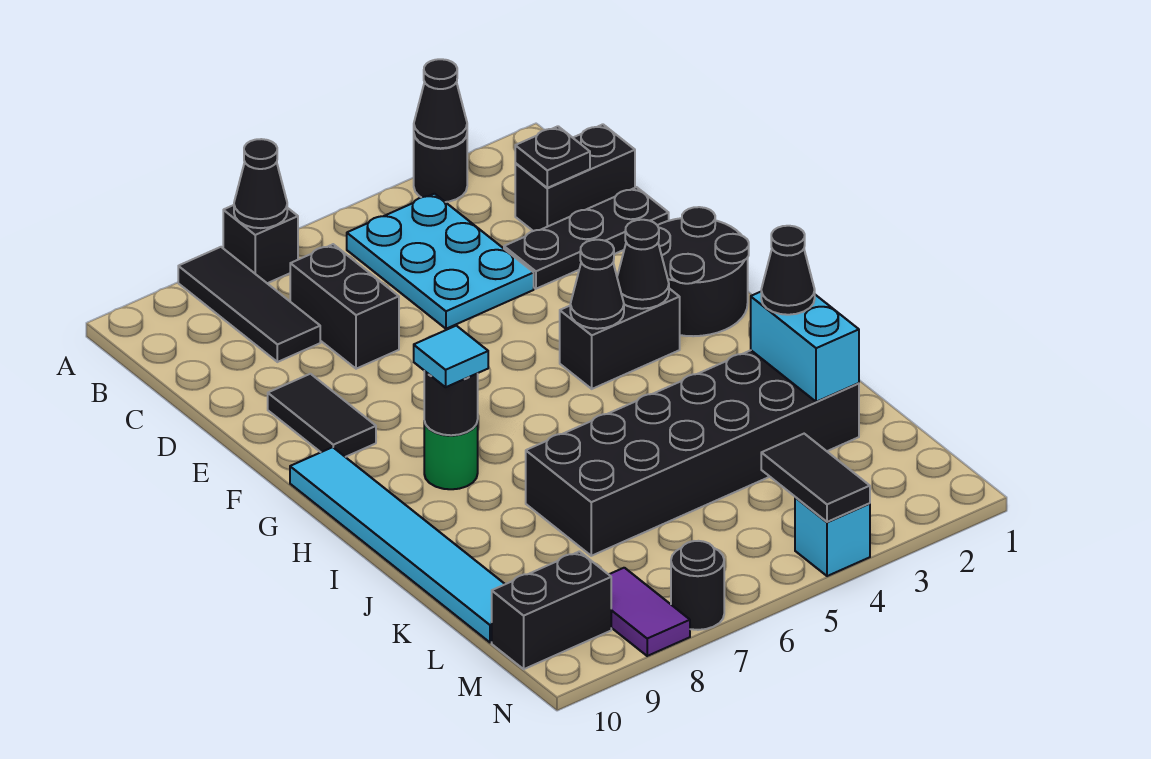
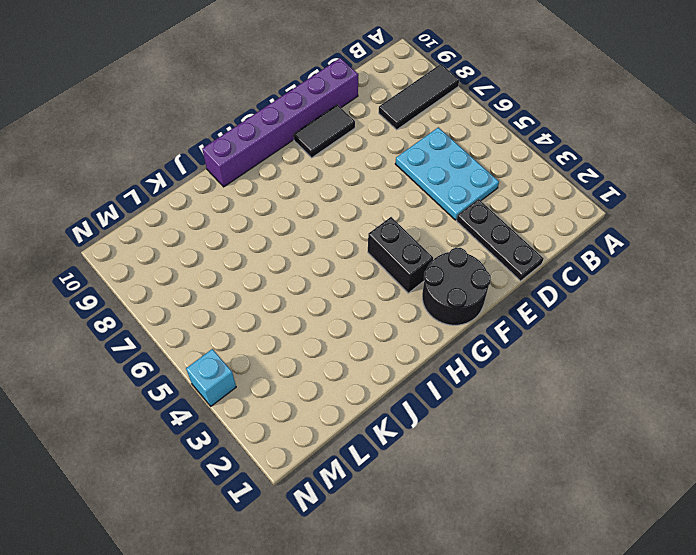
cyan plate C4:D6 level 1 -> cyan plate B4:D5 level 1
purple brick D10:I10 level 1 -> cyan tile G10:L10 level 1
none -> black round brick A3 level 1
none -> black brick A7 level 1
none -> black brick C1:C2 level 1

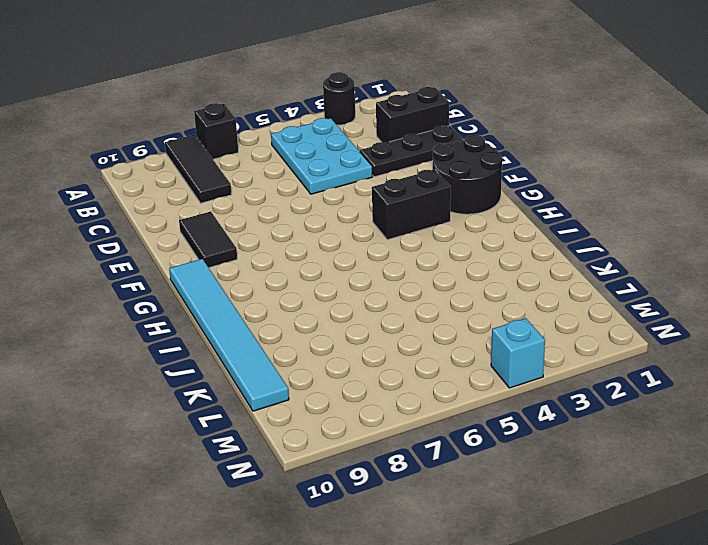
none -> black brick C7:D7 level 1
none -> green round brick H8 level 1
none -> black brick J2:K7 level 1

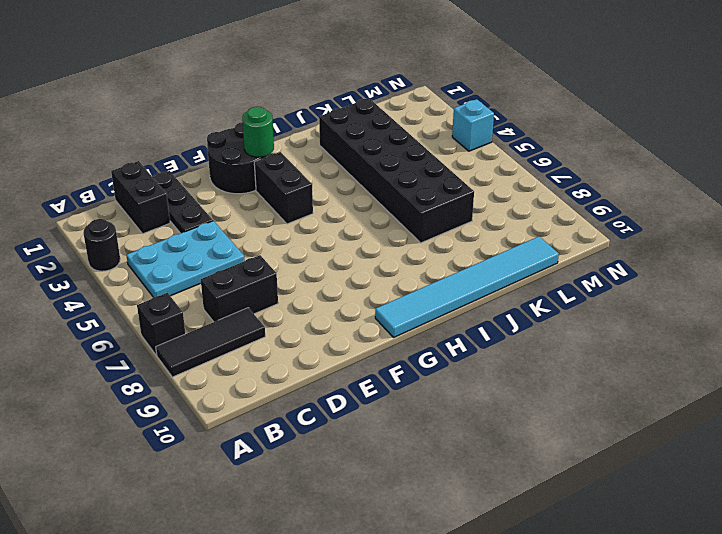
green round brick G2 level 2 -> green round brick H8 level 1
none -> black tile E9:F9 level 1
none -> purple tile M8:N8 level 1
none -> black brick M9:M10 level 1

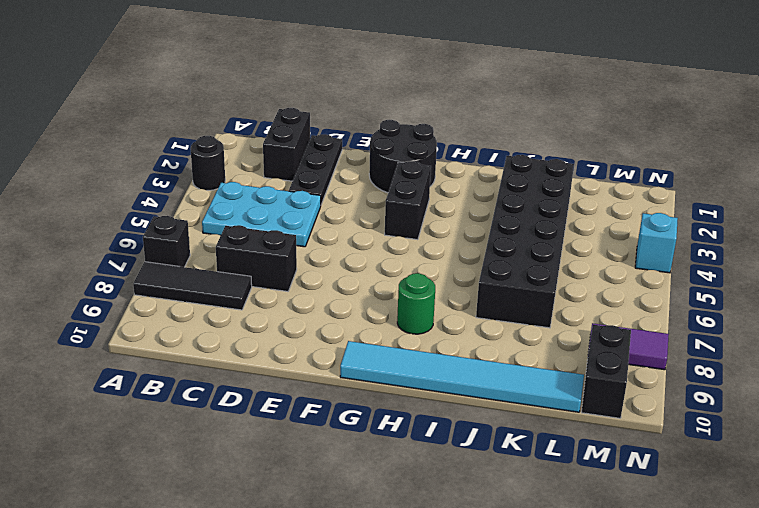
none -> black tile E9:F9 level 1
none -> black round brick N7 level 1
none -> black cone A3 level 2

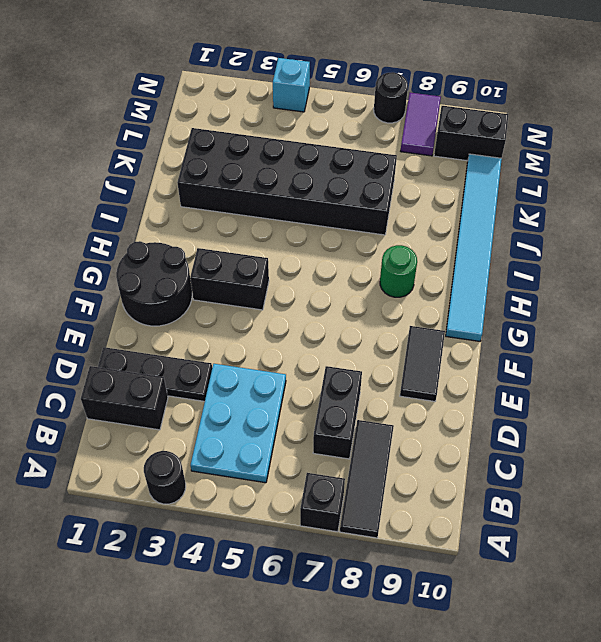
none -> black cone A3 level 2
none -> black cone A7 level 2
none -> black plate C2 level 2

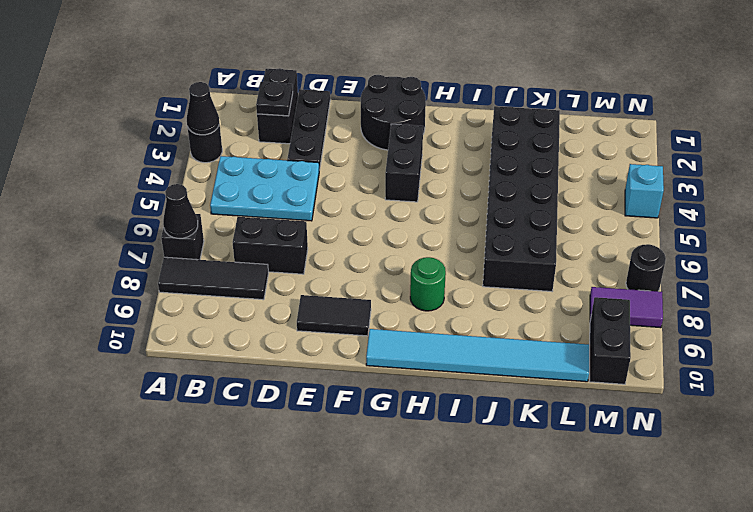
none -> black cone G3 level 2
none -> black cone G4 level 2
none -> black round brick H8 level 2

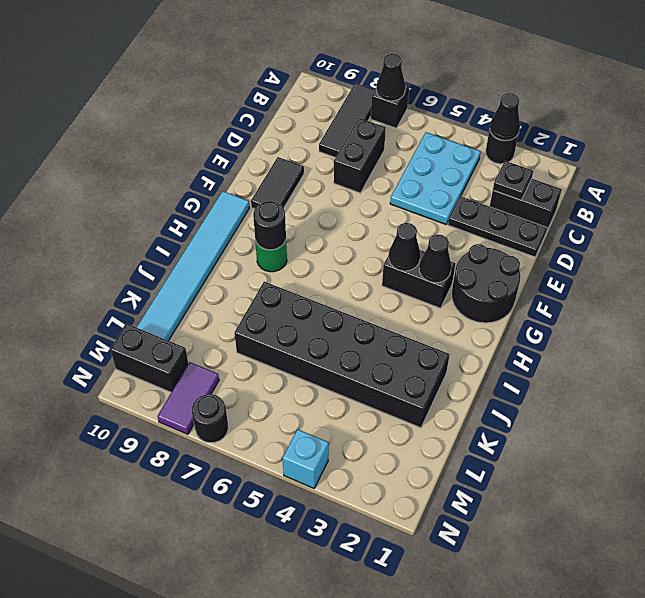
none -> cyan brick J2:K2 level 2
none -> black tile M4:N4 level 2
none -> cyan tile H8 level 3

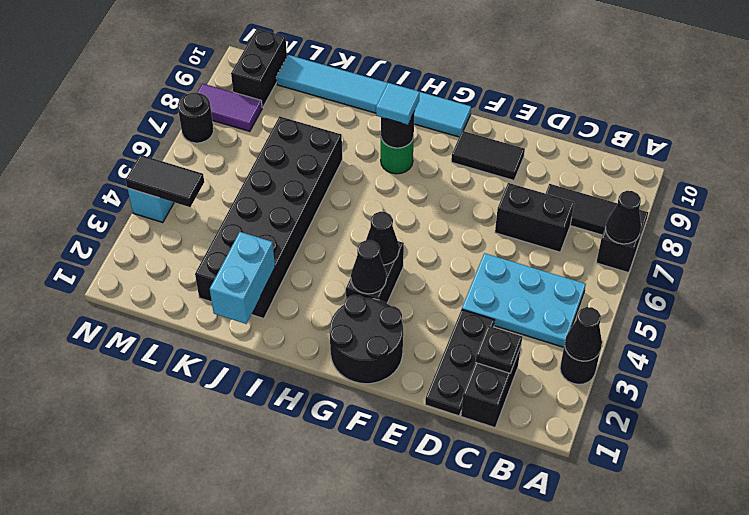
cyan brick J1:J2 level 2 -> cyan brick J2:K2 level 2
none -> black cone J2 level 3

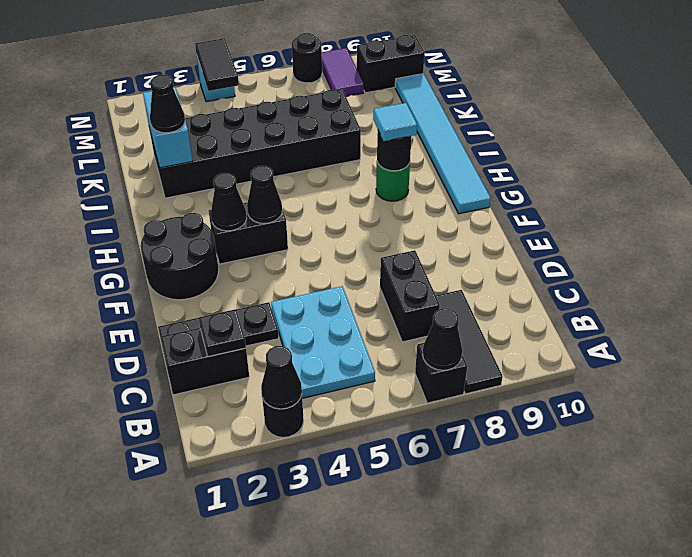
none -> black tile E9:F9 level 1

